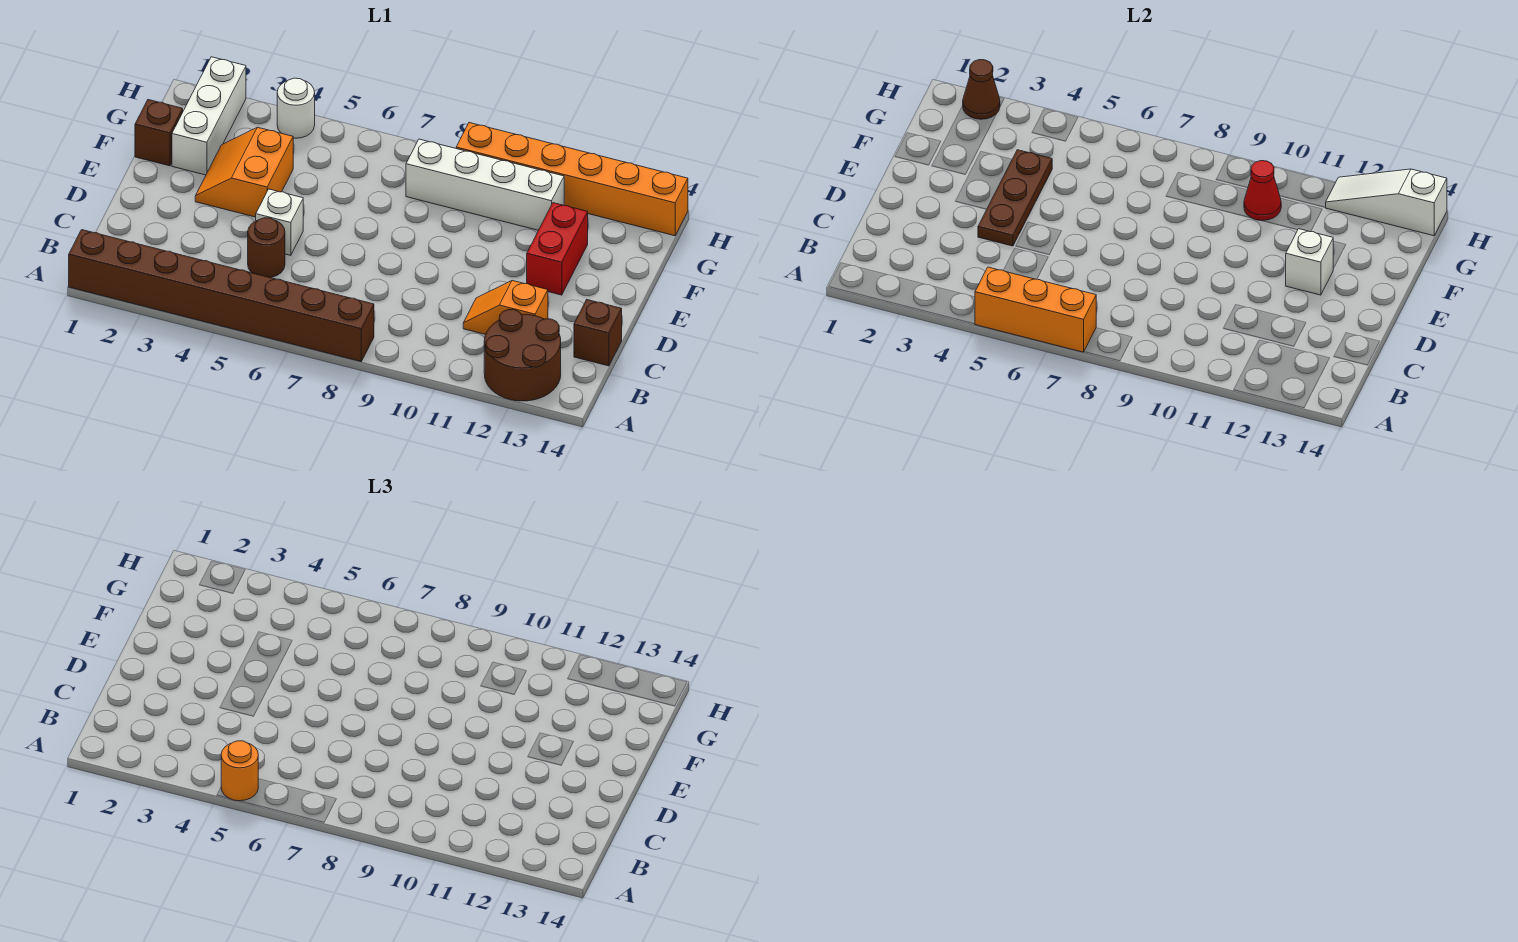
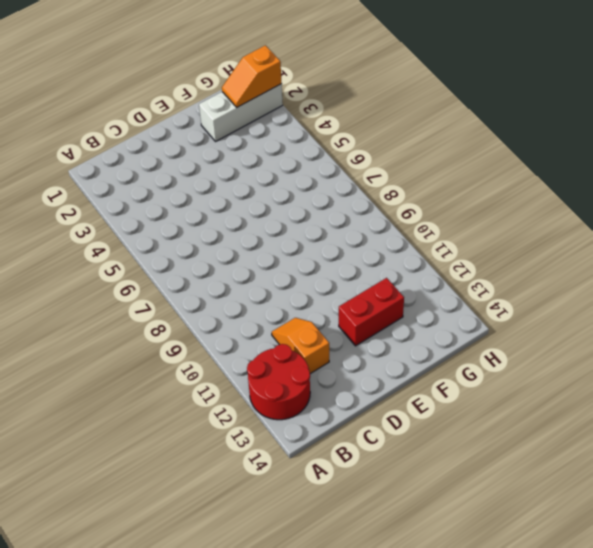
red round brick A12:B13 level 1 -> brown round brick A12:B13 level 1
orange slope G2:H2 level 2 top H -> brown cone H2 level 2
none -> brown brick A1:A8 level 1
none -> brown round brick C5 level 1
none -> brown brick C14 level 1

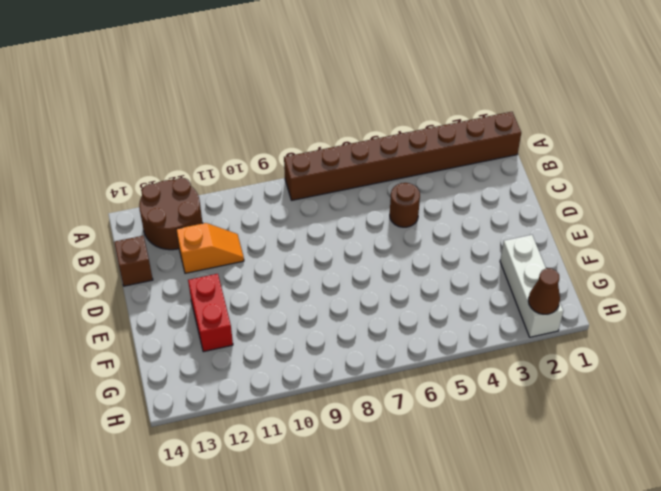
none -> white brick D5 level 1
none -> orange slope E3:F4 level 1 top 4
none -> brown brick F1 level 1

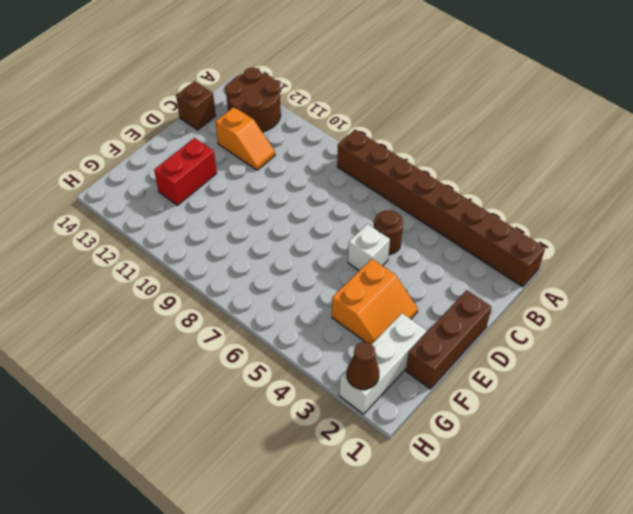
brown brick D1:F1 level 1 -> brown brick F1 level 1
none -> white brick G8:G11 level 1
none -> white round brick H4 level 1
none -> orange brick H9:H14 level 1

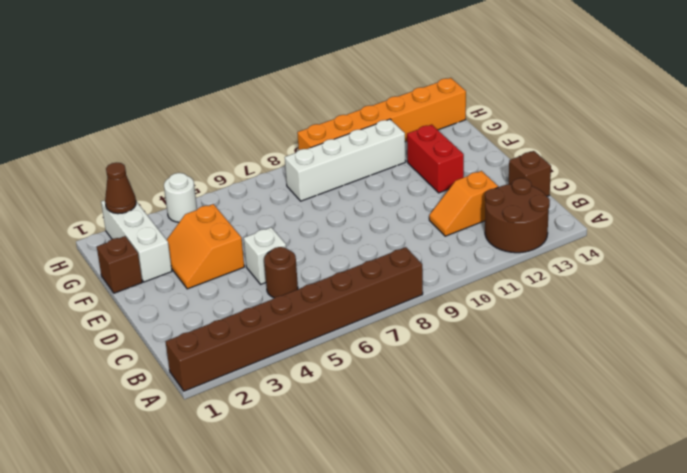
none -> orange brick A5:A7 level 2
none -> brown plate D4:F4 level 2
none -> white brick E12 level 2

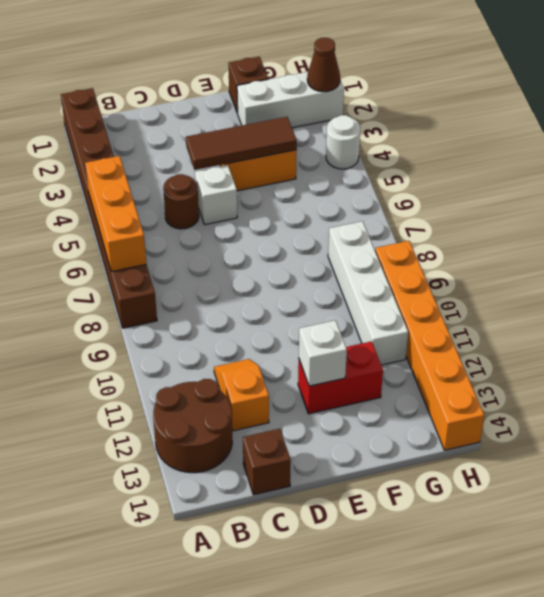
brown tile D4:F4 level 2 -> brown plate D4:F4 level 2
none -> red cone G10 level 2
none -> white slope H12:H14 level 2 top 14
none -> orange round brick A5 level 3

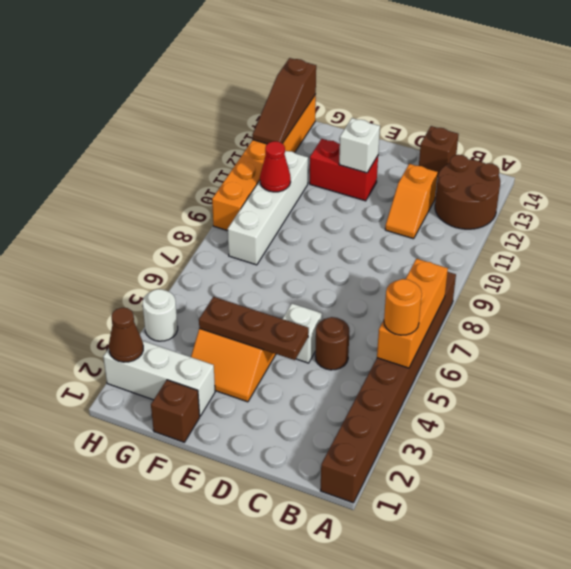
brown slope H12:H14 level 2 top 14 -> white slope H12:H14 level 2 top 14

